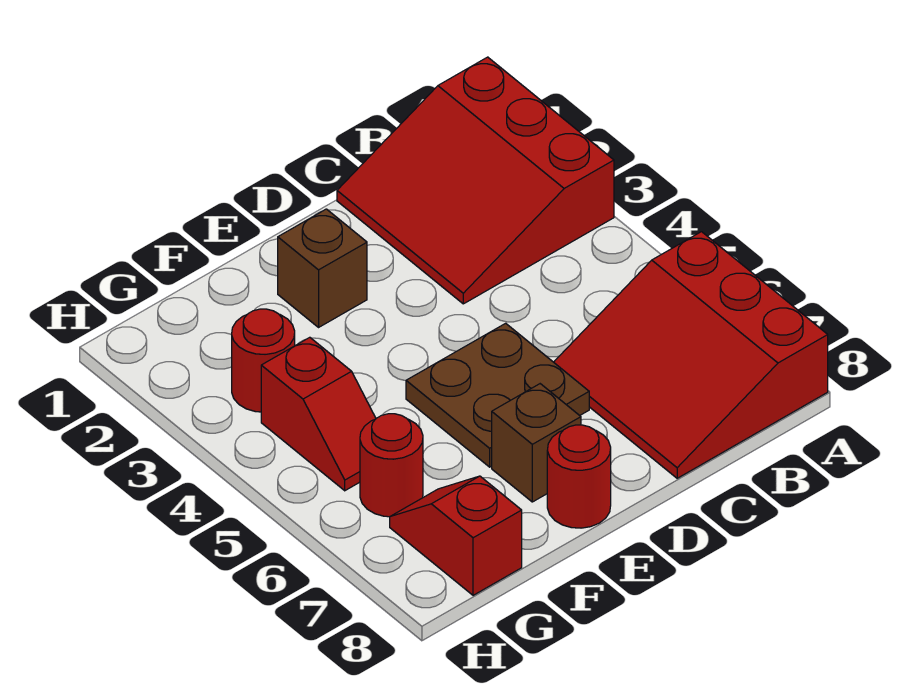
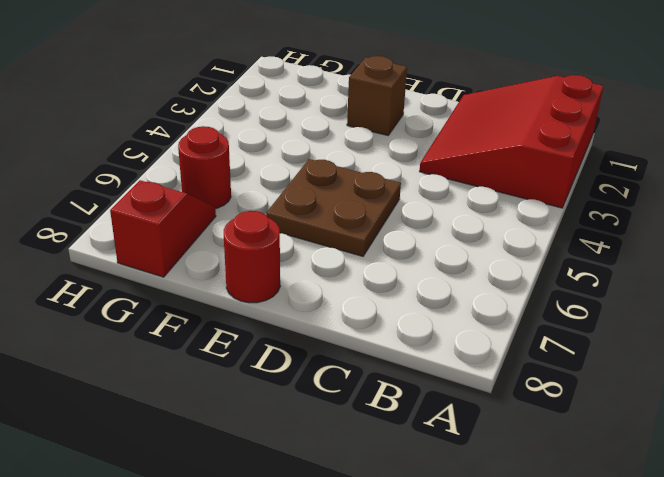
none -> red slope A6:C8 level 1 top A
none -> brown brick E7 level 1

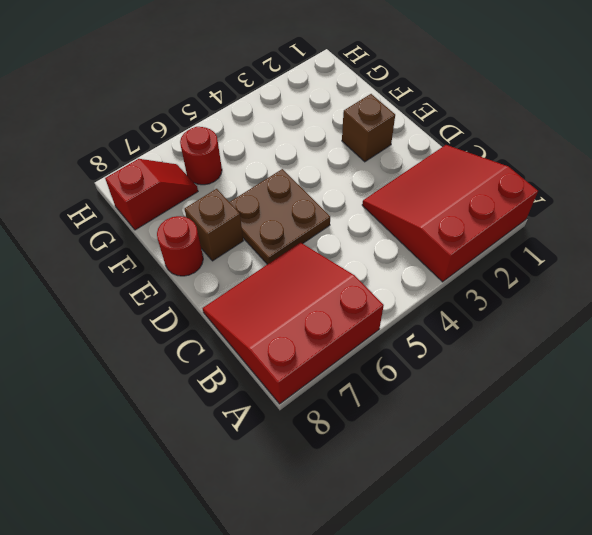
none -> red round brick G3 level 1
none -> red slope G4:G5 level 1 top 4

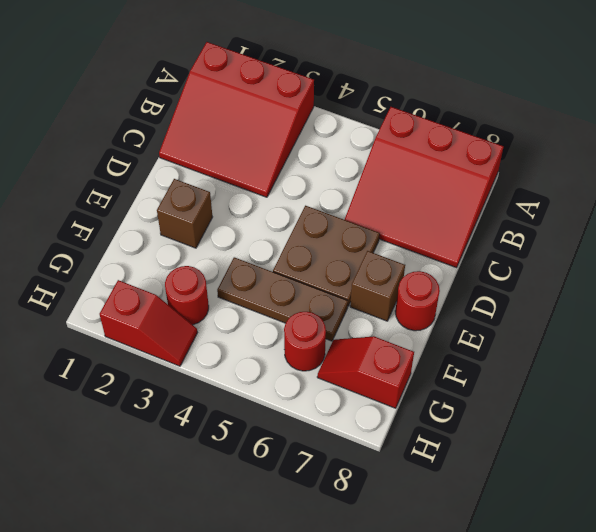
brown plate F4:F6 level 1 -> none
red slope H2:H3 level 1 top 2 -> red slope G4:G5 level 1 top 4

